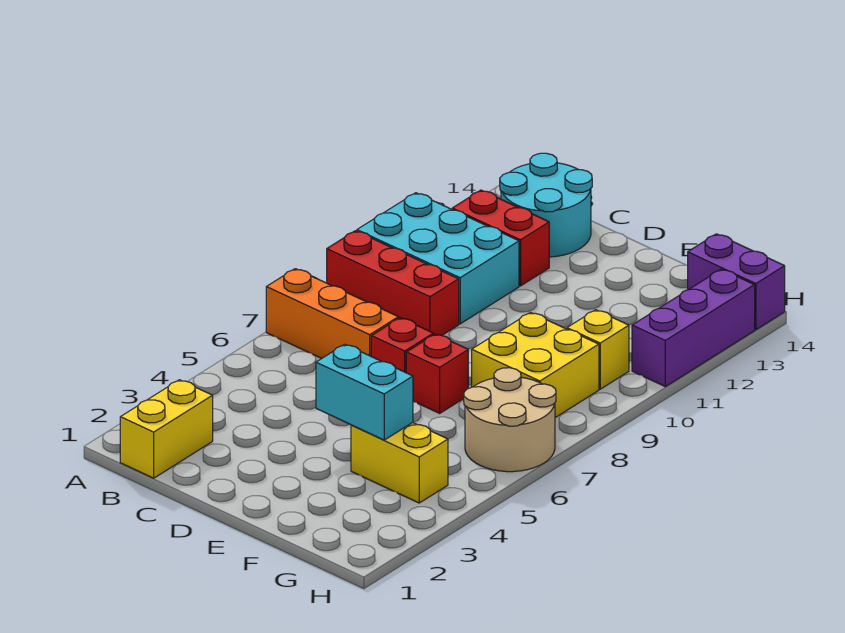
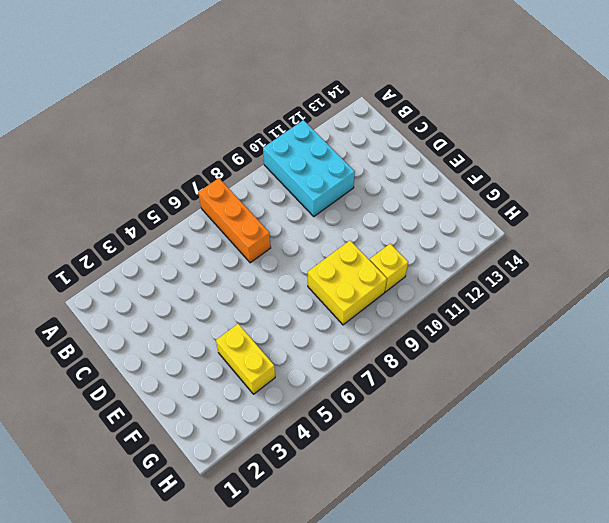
none -> red brick A9:C9 level 1
none -> yellow brick B1:B2 level 1
none -> red brick B12:C12 level 1

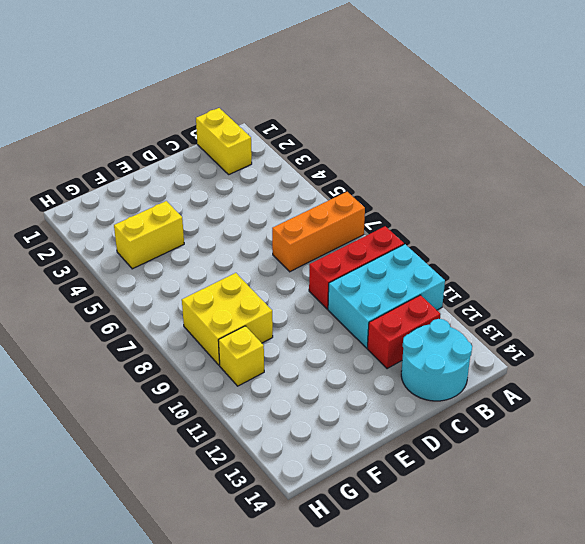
none -> red brick D7 level 1
none -> red brick E7 level 1
none -> tan round brick G6:H7 level 1

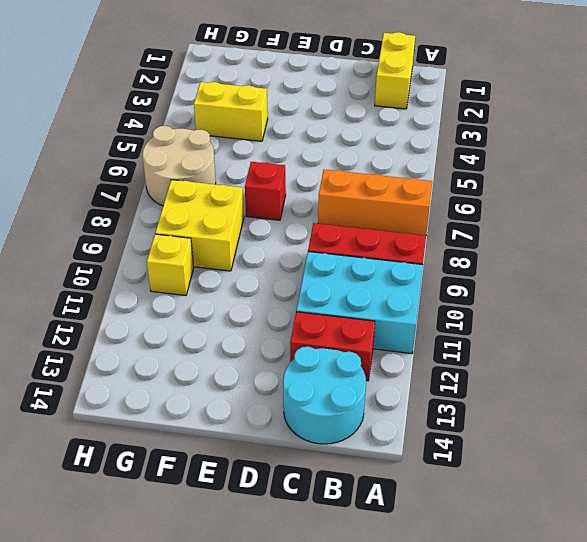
none -> red brick D7 level 1
none -> purple brick G14:H14 level 1
none -> purple brick H11:H13 level 1

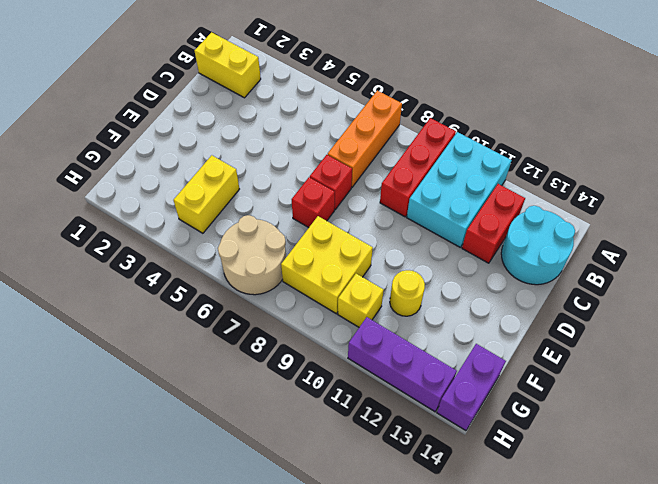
yellow round brick F11 level 1 -> none
none -> cyan brick E4:F4 level 2

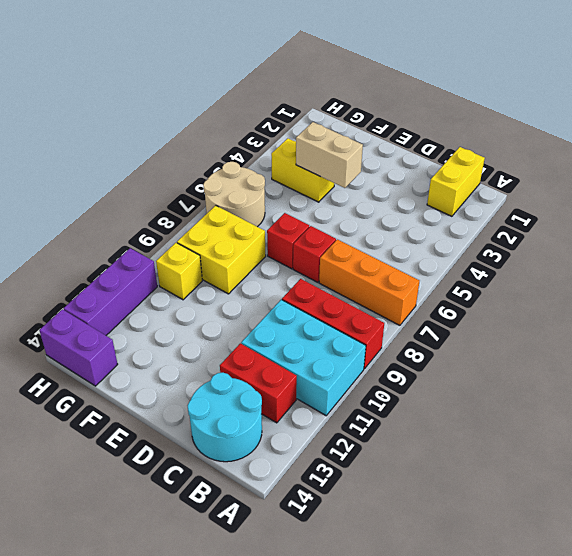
tan brick E4:F4 level 2 -> cyan brick E4:F4 level 2

